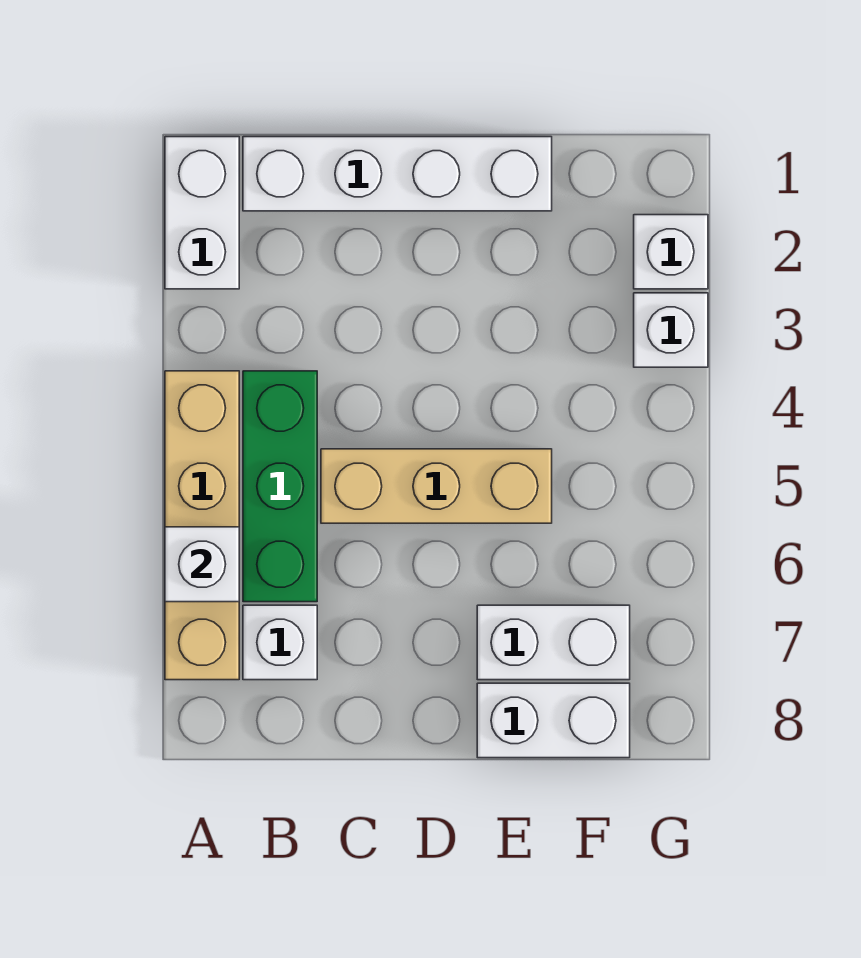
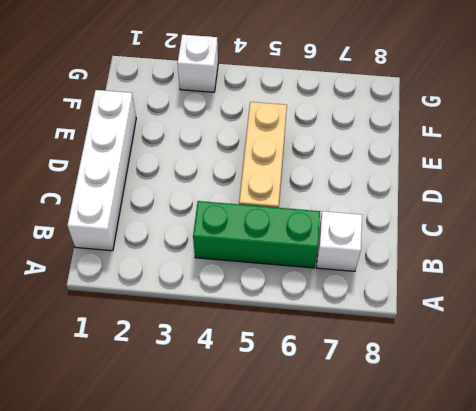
none -> white brick A1:A2 level 1
none -> tan brick A4:A7 level 1

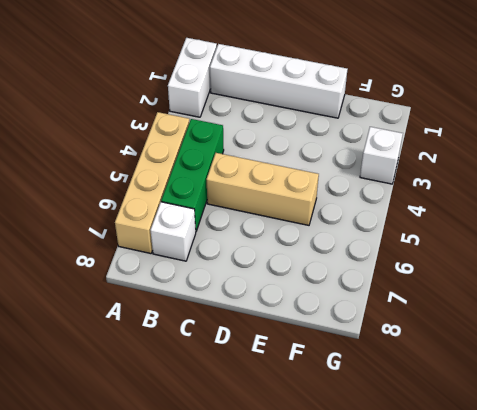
none -> white brick E7:F7 level 1
none -> white brick E8:F8 level 1

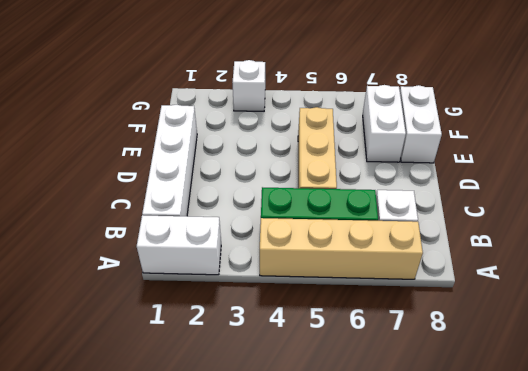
none -> white brick G2 level 1
none -> white brick A6 level 2

